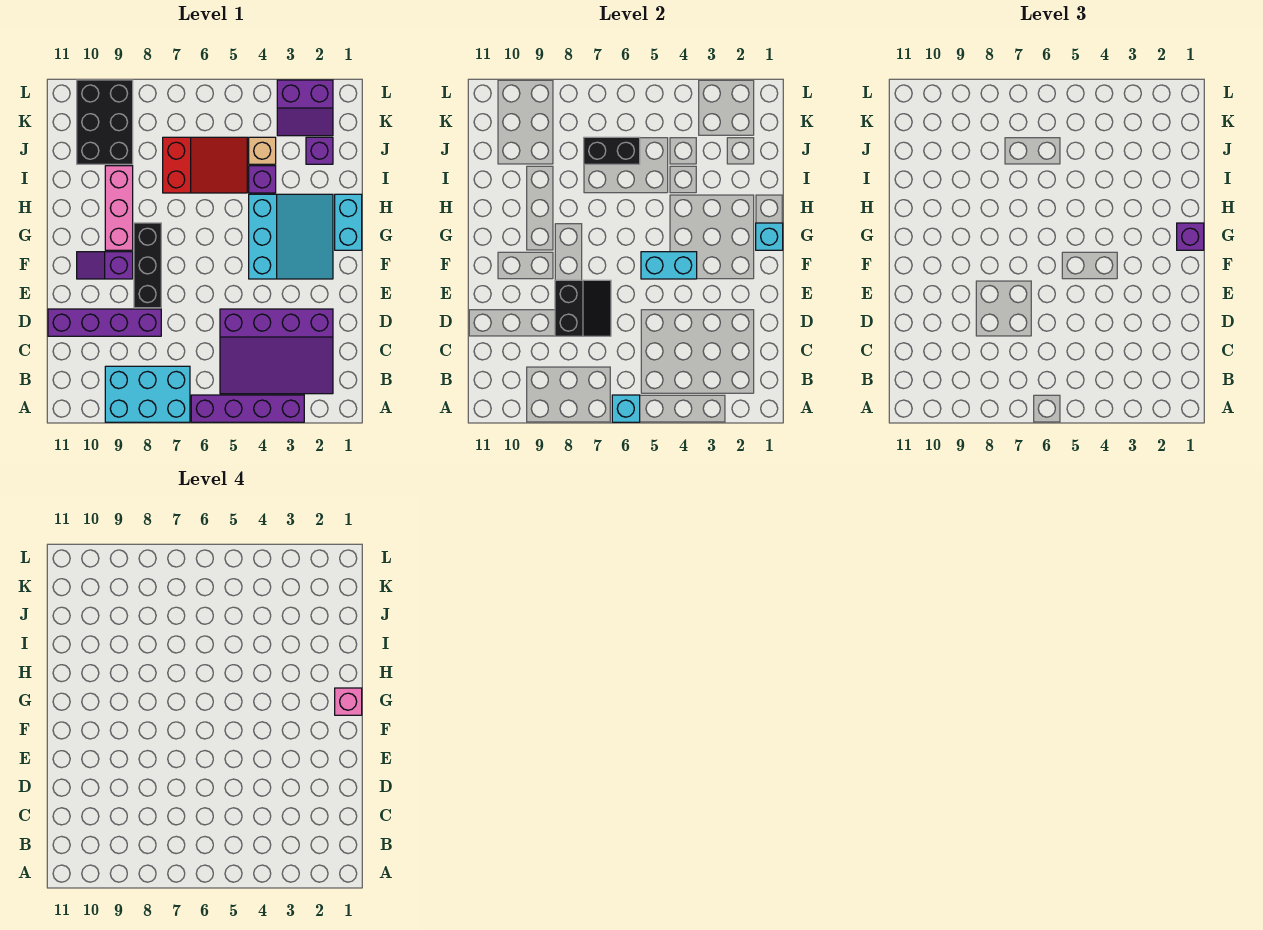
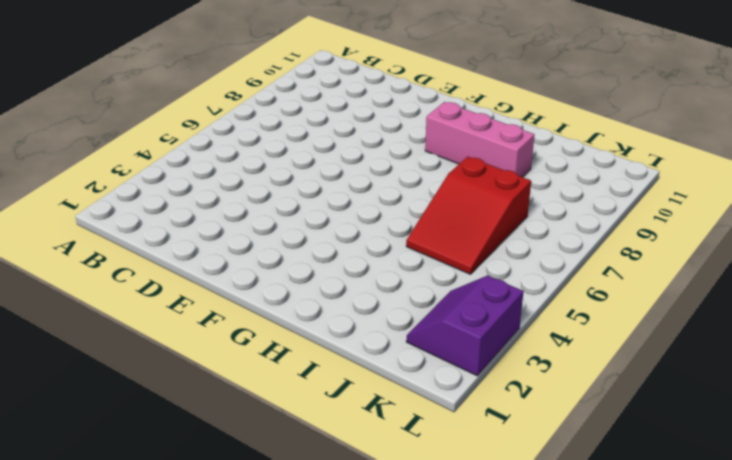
none -> purple brick A3:A6 level 1
none -> cyan brick A7:B9 level 1
none -> purple slope B2:D5 level 1 top D

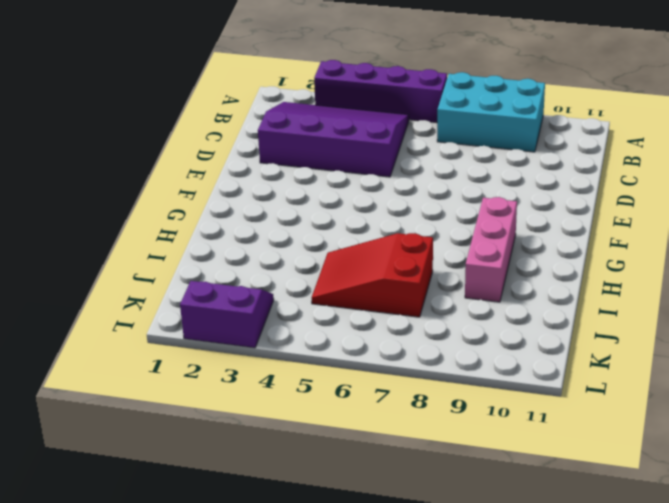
none -> purple brick D8:D11 level 1
none -> black brick E8:G8 level 1
none -> cyan slope F2:H4 level 1 top 4

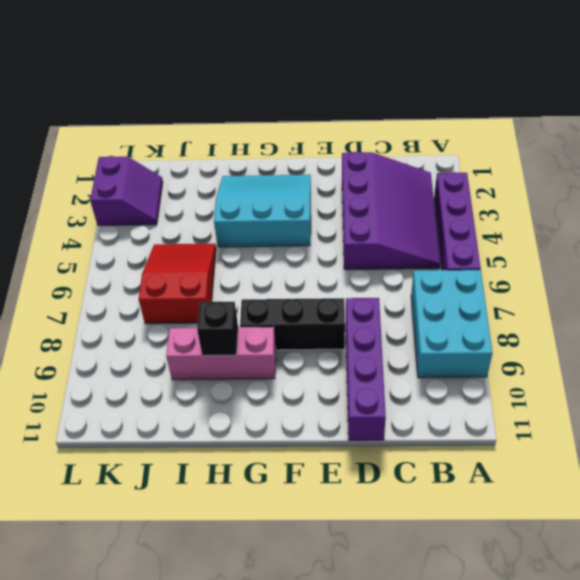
black brick H9 level 2 -> none
none -> purple slope F9:F10 level 1 top 9
none -> cyan brick G1:H1 level 1
none -> purple brick I4 level 1

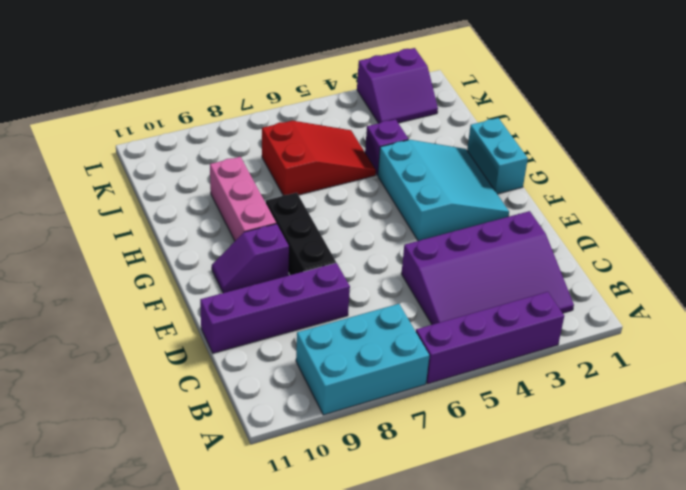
none -> purple brick J2 level 1
none -> tan brick J4 level 1
none -> black brick J9:L10 level 1

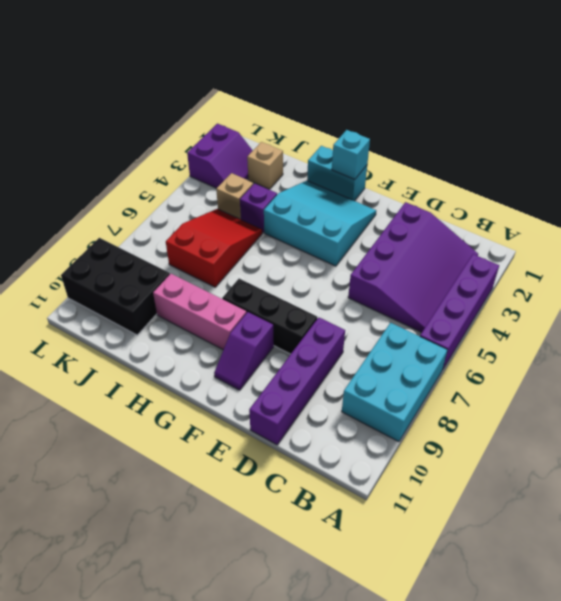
tan brick J2 level 1 -> purple brick J2 level 1
none -> cyan brick A6 level 2
none -> black slope D7:E8 level 2 top 8
none -> cyan brick F4:F5 level 2

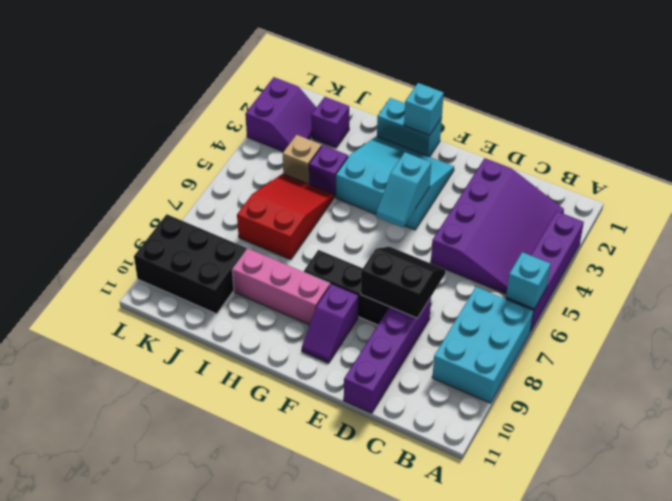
cyan slope F4:F5 level 2 top 4 -> cyan brick F4:F5 level 2
none -> black brick J6:J7 level 2
none -> purple brick G1 level 3
none -> pink brick G1 level 4

